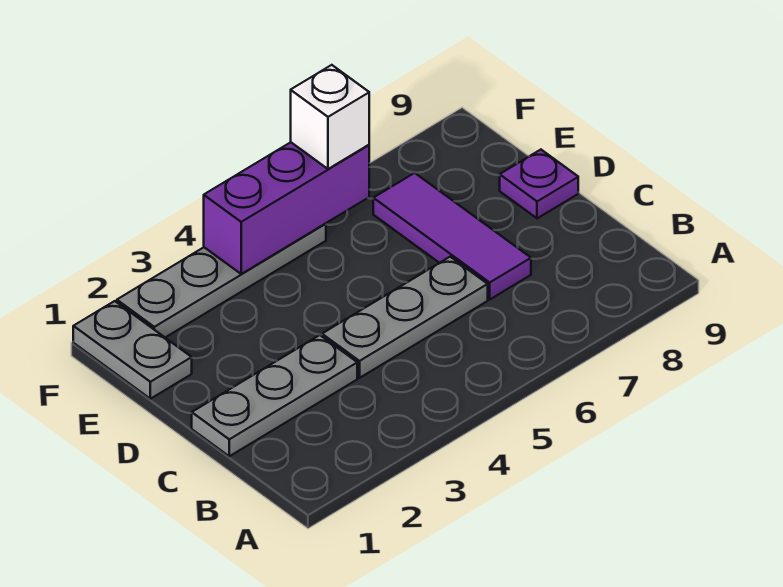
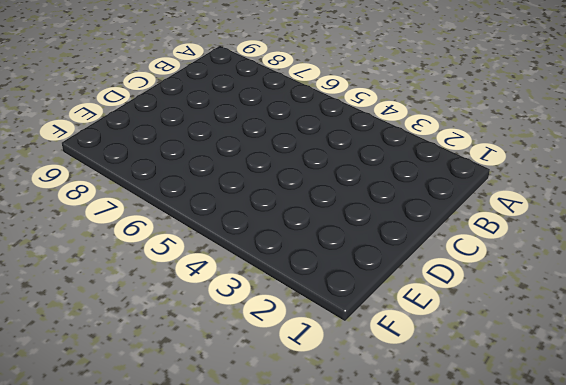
none -> grey plate C1:C3 level 1
none -> grey plate C4:C6 level 1

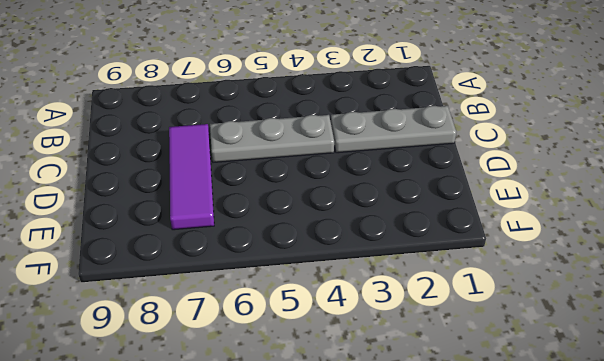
none -> purple plate D9 level 1
none -> grey plate E1:F1 level 1

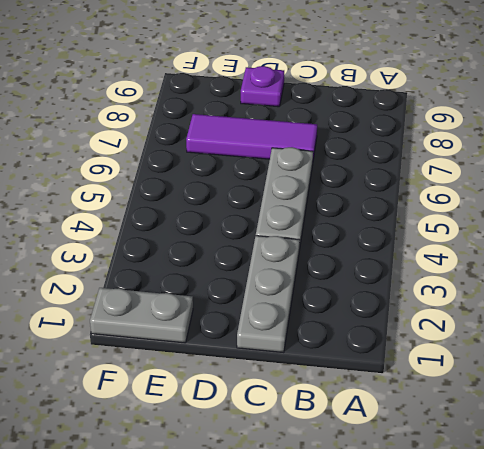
none -> grey plate F2:F5 level 1
none -> purple brick F4:F6 level 2

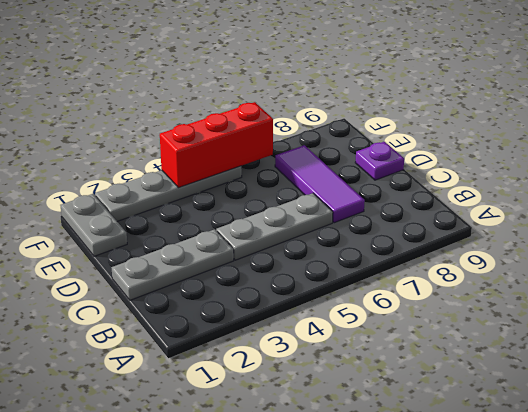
red brick F4:F6 level 2 -> purple brick F4:F6 level 2
none -> white brick F6 level 3

